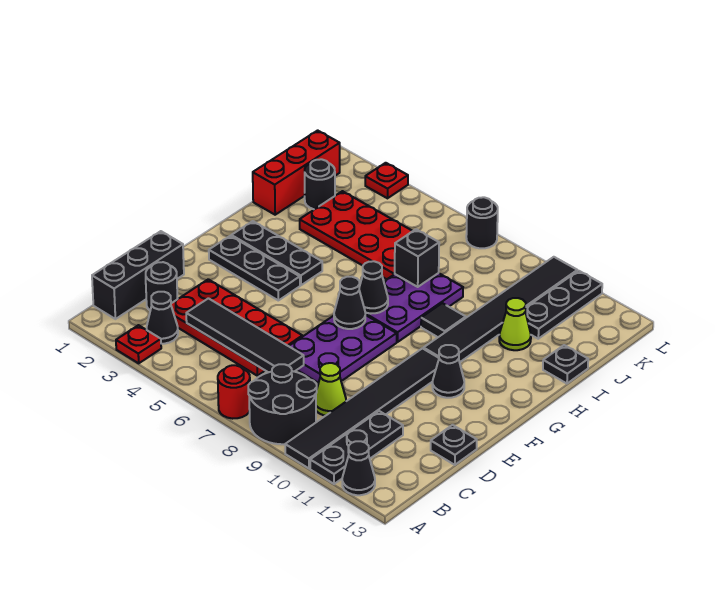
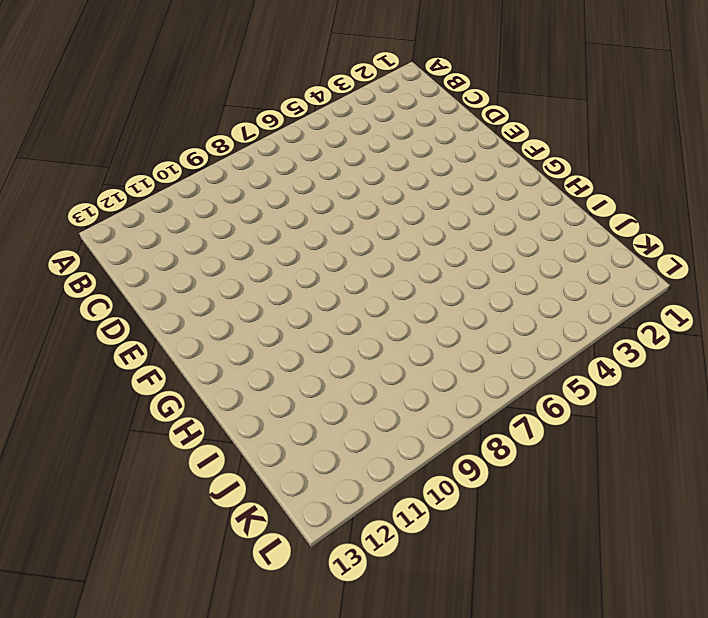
none -> red plate A3 level 1
none -> red round brick A7 level 1
none -> black round brick A8:B9 level 1
none -> black tile A10:F10 level 1

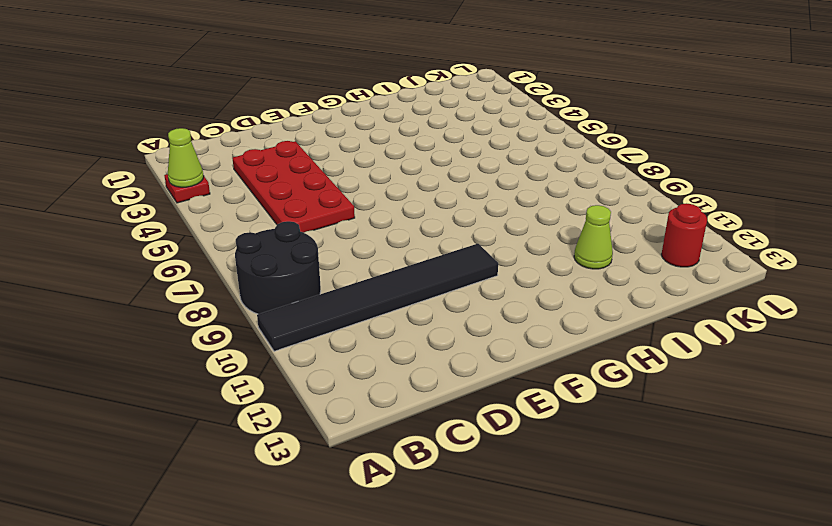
lime cone A3 level 2 -> lime cone C9 level 1
red round brick K12 level 1 -> red round brick A7 level 1
none -> black plate A11:C11 level 1
none -> black cone A12 level 1
none -> black brick B1:D1 level 1
none -> black cone B3 level 1

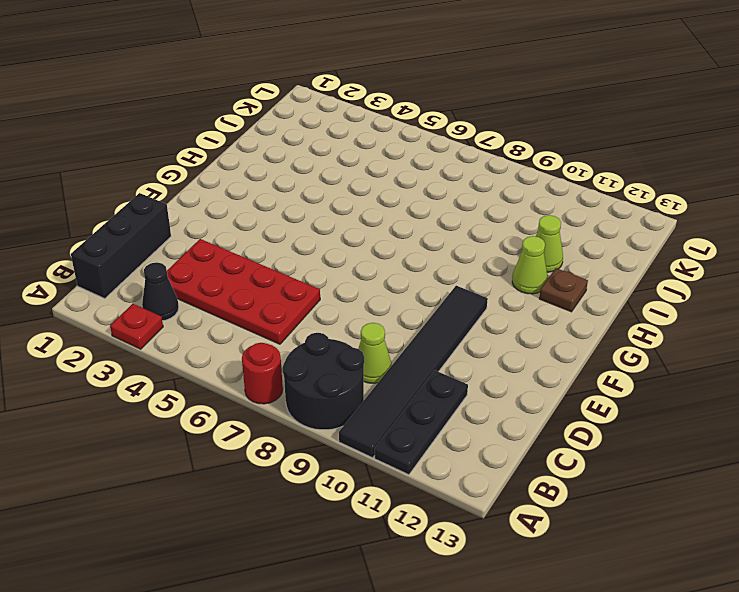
lime cone H11 level 1 -> none
brown plate H12 level 1 -> none
none -> black cone A12 level 1
none -> black round brick C2 level 1
none -> purple plate D7:F8 level 1
none -> black plate D13 level 1

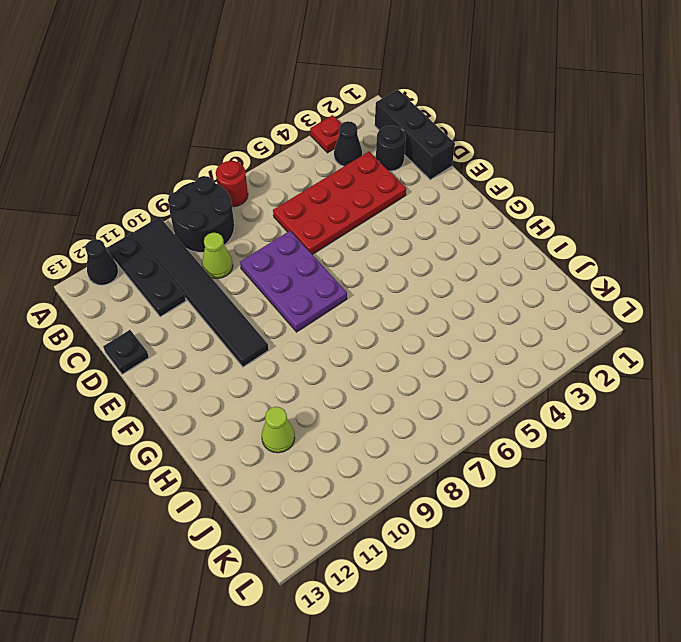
none -> black plate F2:F4 level 1
none -> black cone F11 level 1
none -> black plate G2:G4 level 1
none -> purple plate G7:I8 level 1

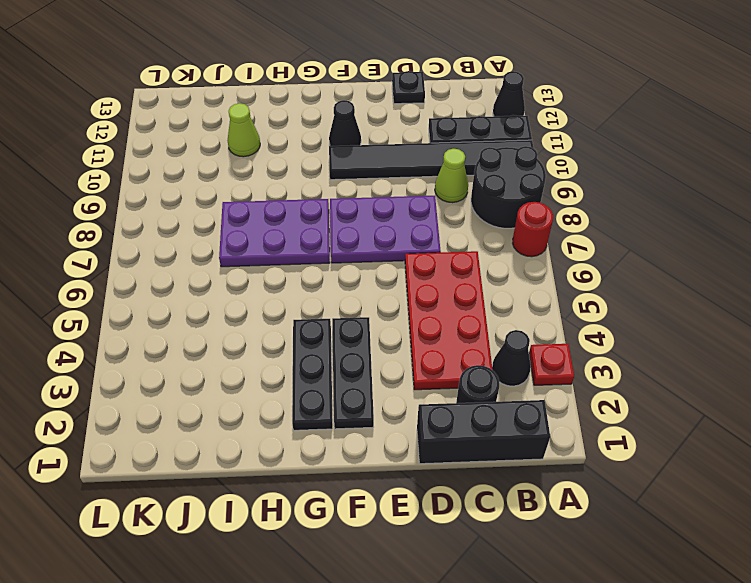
none -> black tile G10:L10 level 1
none -> black tile H9 level 1
none -> red brick I1:K1 level 1
none -> red plate I3:J6 level 1

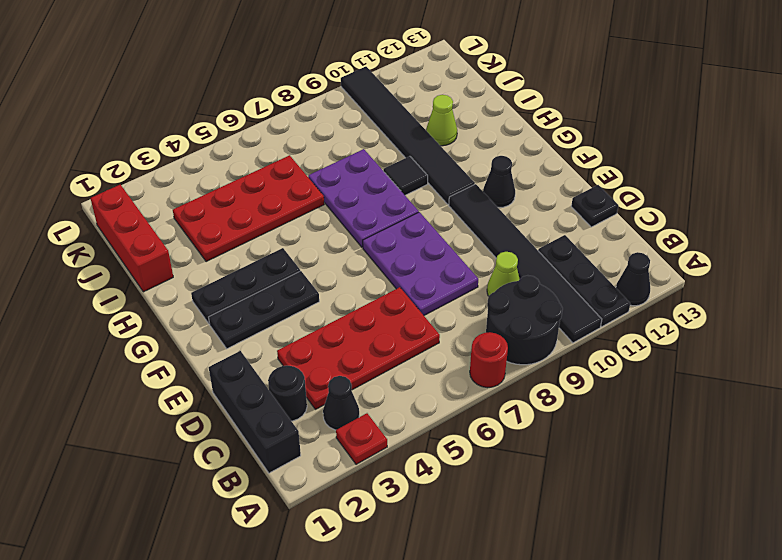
none -> black plate I13 level 1
none -> black round brick J2 level 1
none -> black plate J11:L11 level 1
none -> red plate L3 level 1

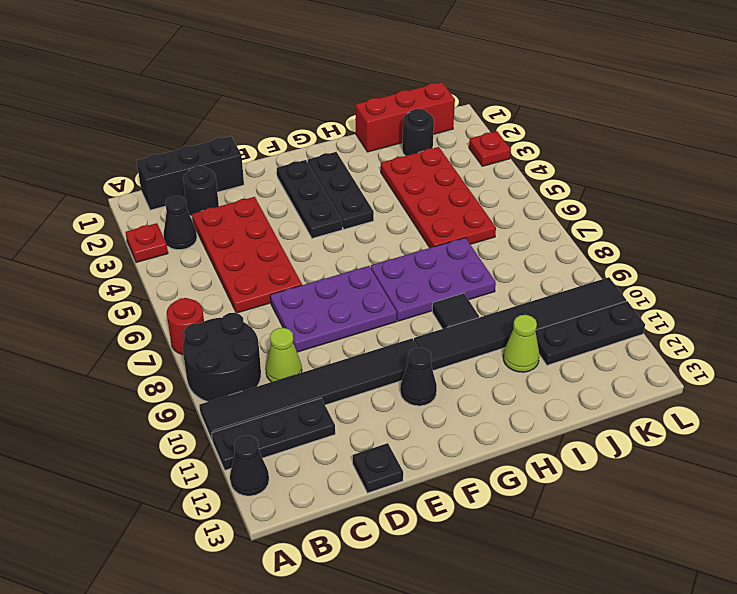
none -> black plate I13 level 1
none -> black round brick L7 level 1
none -> black tile C4:C7 level 2
none -> black cone F7 level 2

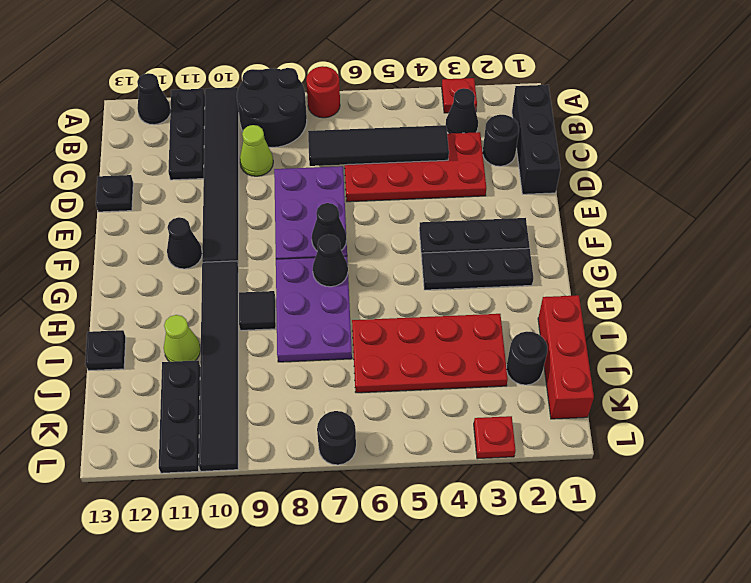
none -> black brick I7 level 2

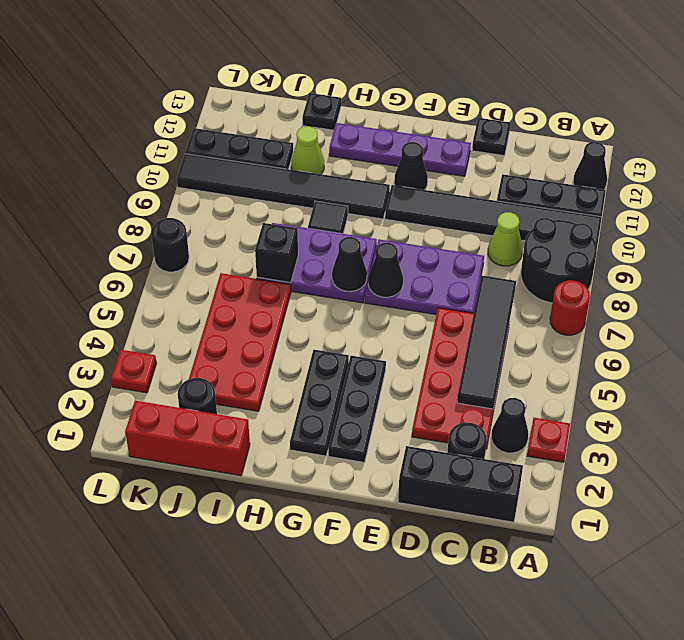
purple plate E12:H12 level 1 -> none

